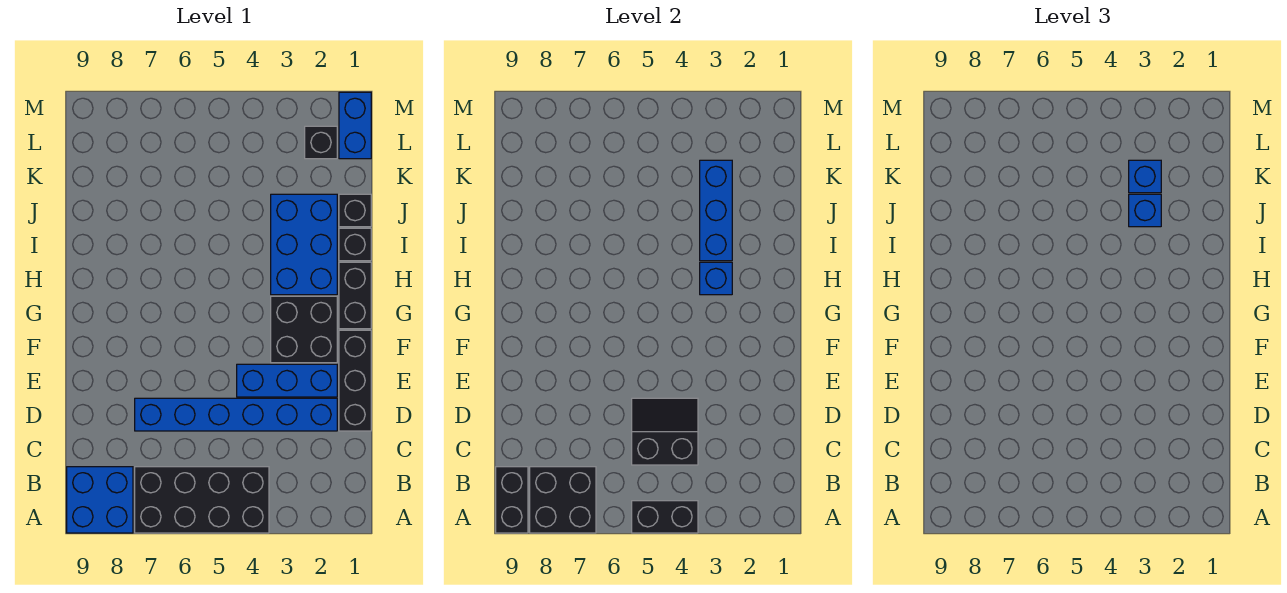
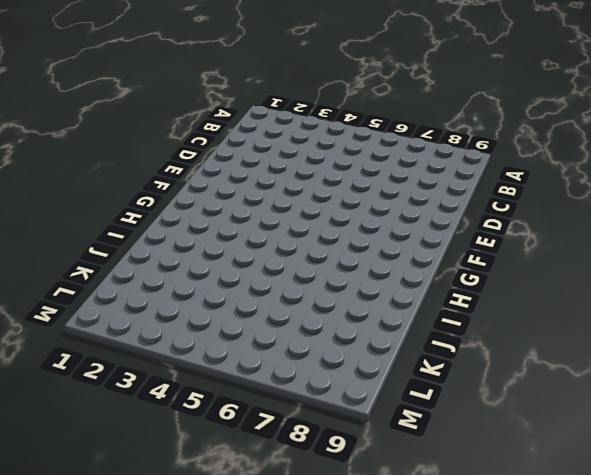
none -> black brick A4:B7 level 1
none -> blue brick A8:B9 level 1
none -> black brick D1:F1 level 1

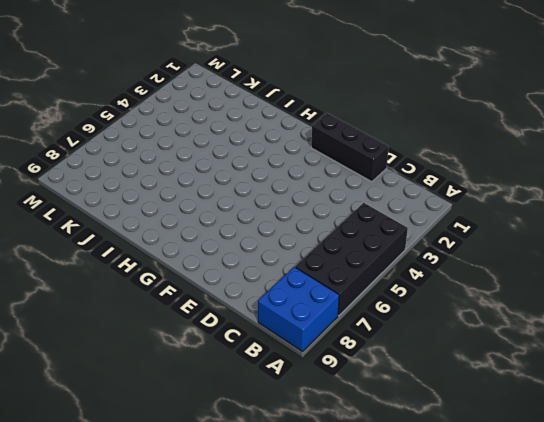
none -> blue brick D2:D7 level 1
none -> blue brick E2:E4 level 1
none -> black brick F2:G3 level 1

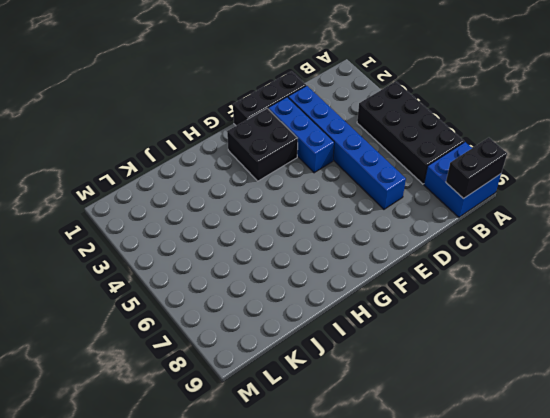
none -> black brick G1:H1 level 1
none -> blue brick H2:J3 level 1
none -> black brick I1 level 1

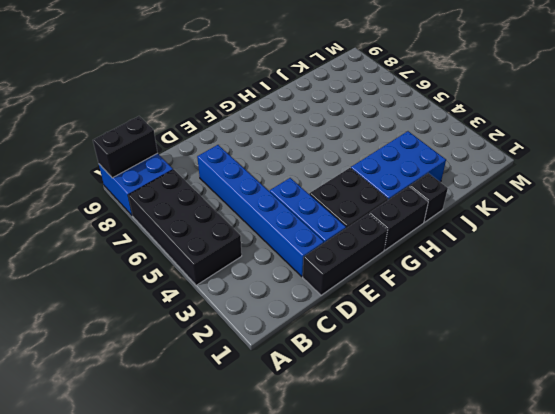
none -> black brick J1 level 1
none -> blue brick L1:M1 level 1
none -> black brick L2 level 1

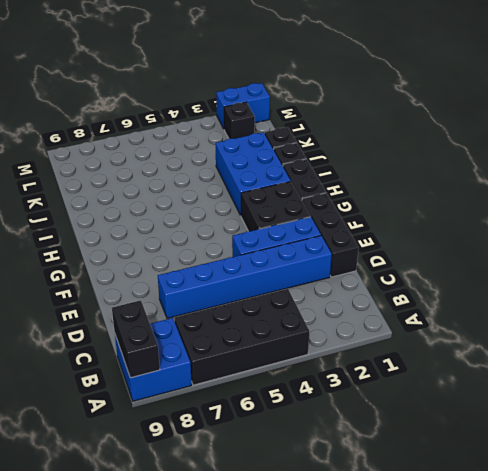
blue brick M1:M2 level 1 -> blue brick L1:M1 level 1
none -> black brick A4:A5 level 2
none -> black brick A7:B8 level 2
none -> black slope C4:D5 level 2 top C

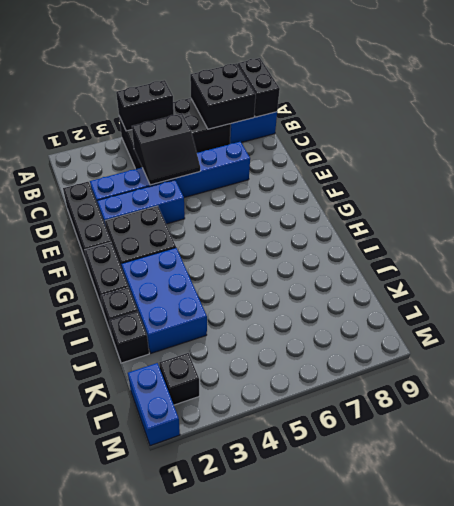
none -> blue brick H3 level 2
none -> blue brick I3:K3 level 2
none -> blue brick J3 level 3

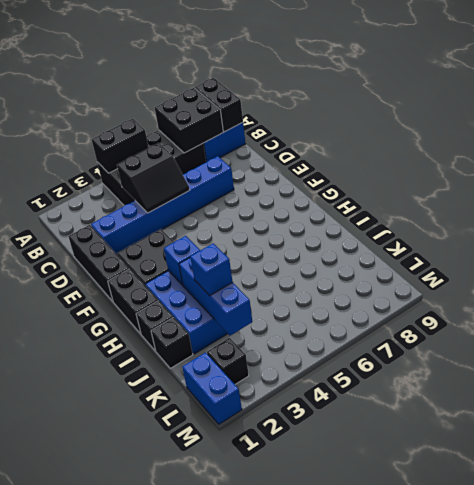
none -> blue brick E2:E4 level 1
none -> blue brick K3 level 3

